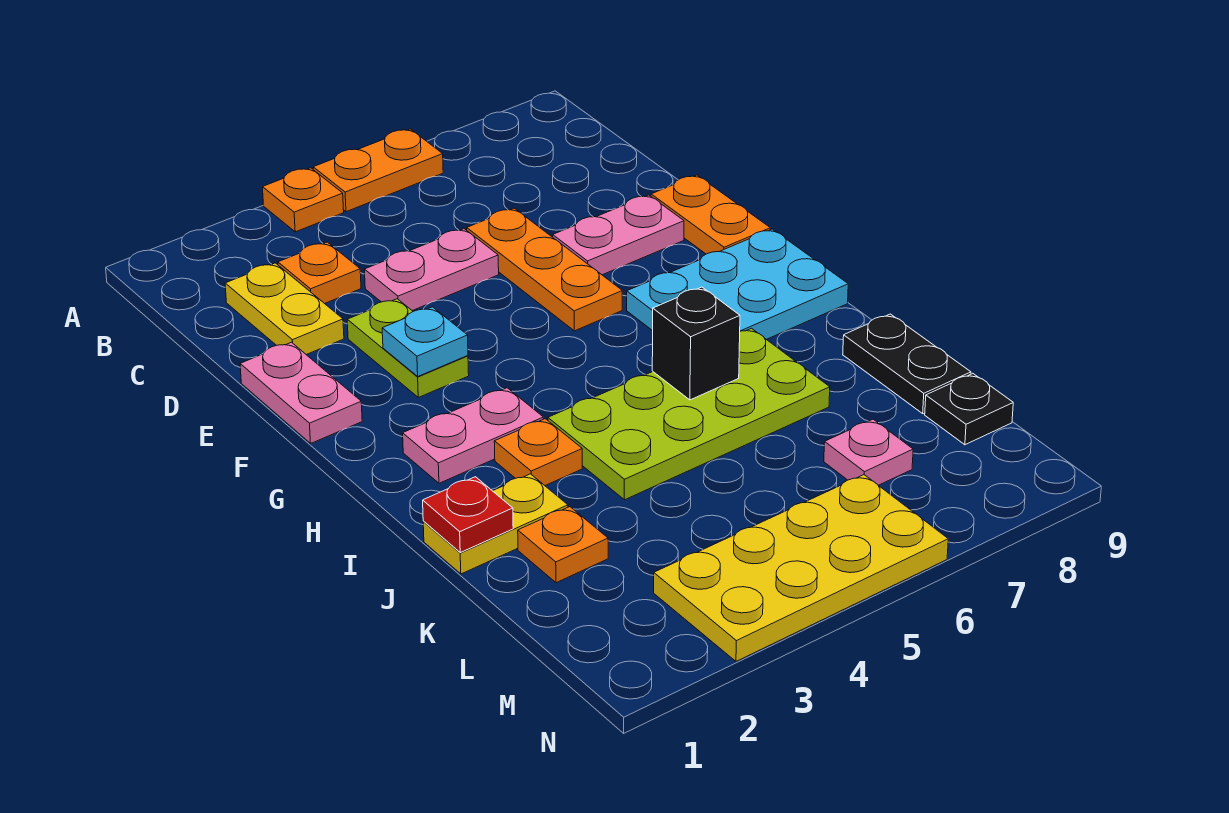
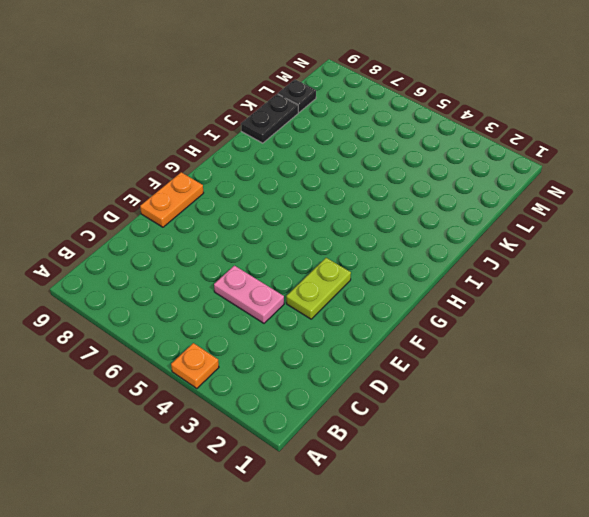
none -> orange plate A5:A6 level 1
none -> yellow plate C2:D2 level 1
none -> orange plate C3 level 1

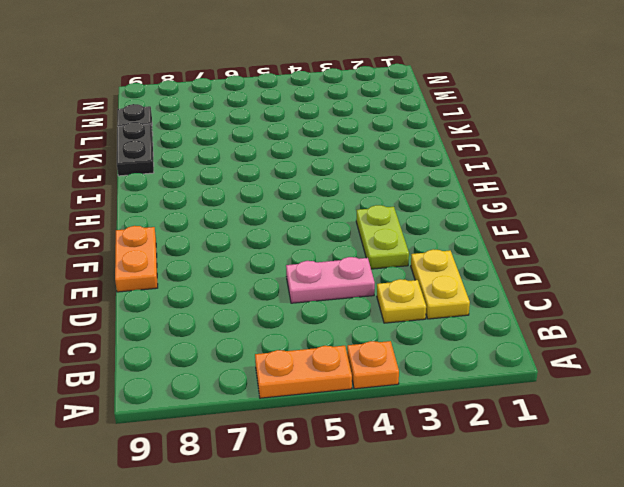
yellow plate C3 level 1 -> orange plate C3 level 1
none -> orange plate D6:F6 level 1
none -> pink plate E1:F1 level 1
none -> pink plate E7:E8 level 1

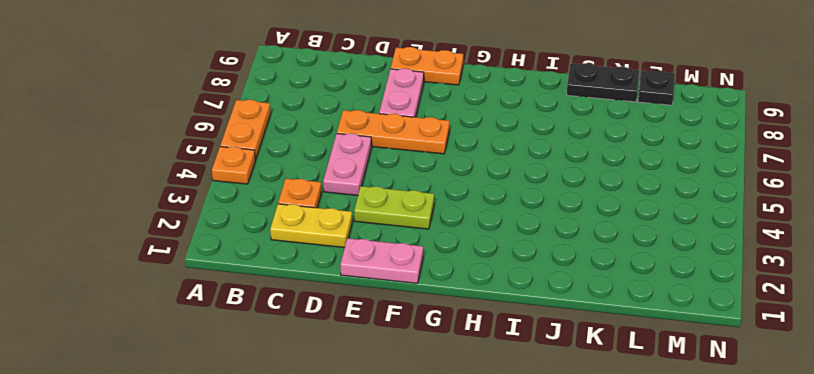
none -> cyan plate G7:H9 level 1
none -> pink plate H2:H3 level 1
none -> orange plate I3 level 1

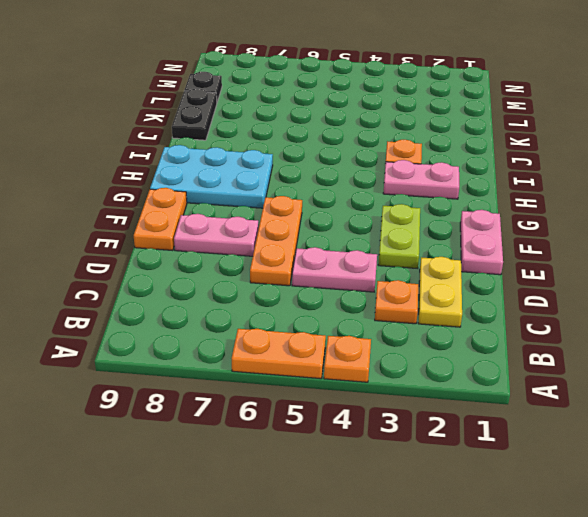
none -> lime plate I4:J7 level 1
none -> yellow plate J1:J2 level 1
none -> orange plate K2 level 1

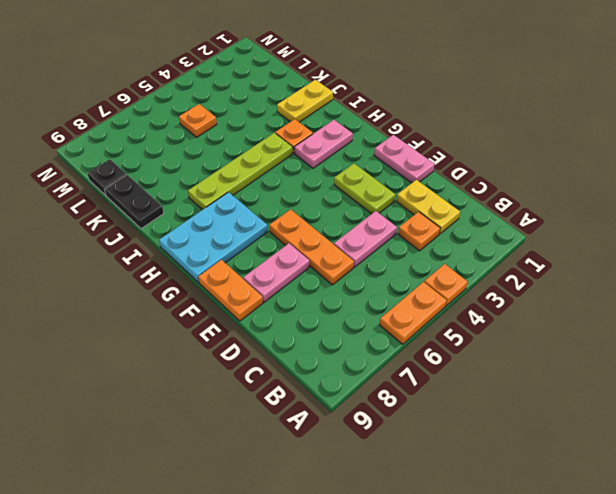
lime plate I4:I7 level 1 -> lime plate I4:J7 level 1
orange plate L5 level 1 -> orange plate K2 level 1
none -> pink plate L7 level 1
none -> yellow plate M3:N6 level 1
none -> cyan plate F3 level 2

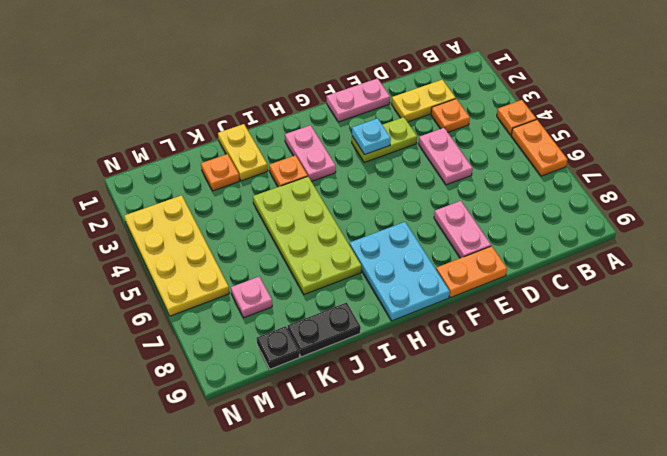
none -> orange plate D6:F6 level 1
none -> black brick I6 level 2
none -> red plate J1 level 2

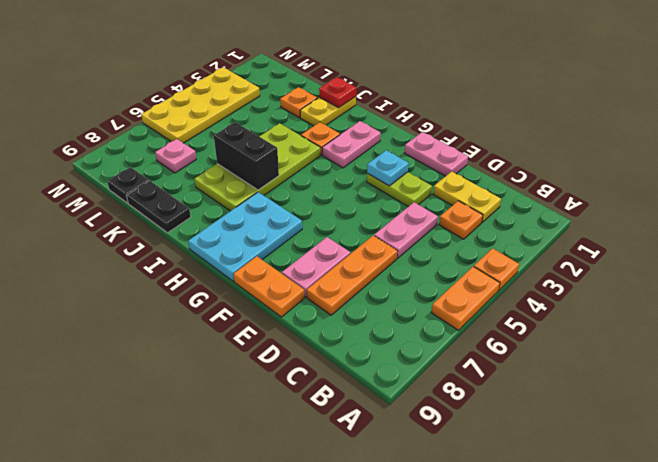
orange plate D6:D8 level 1 -> orange plate D6:F6 level 1
black brick I6:J6 level 2 -> black brick I6 level 2

